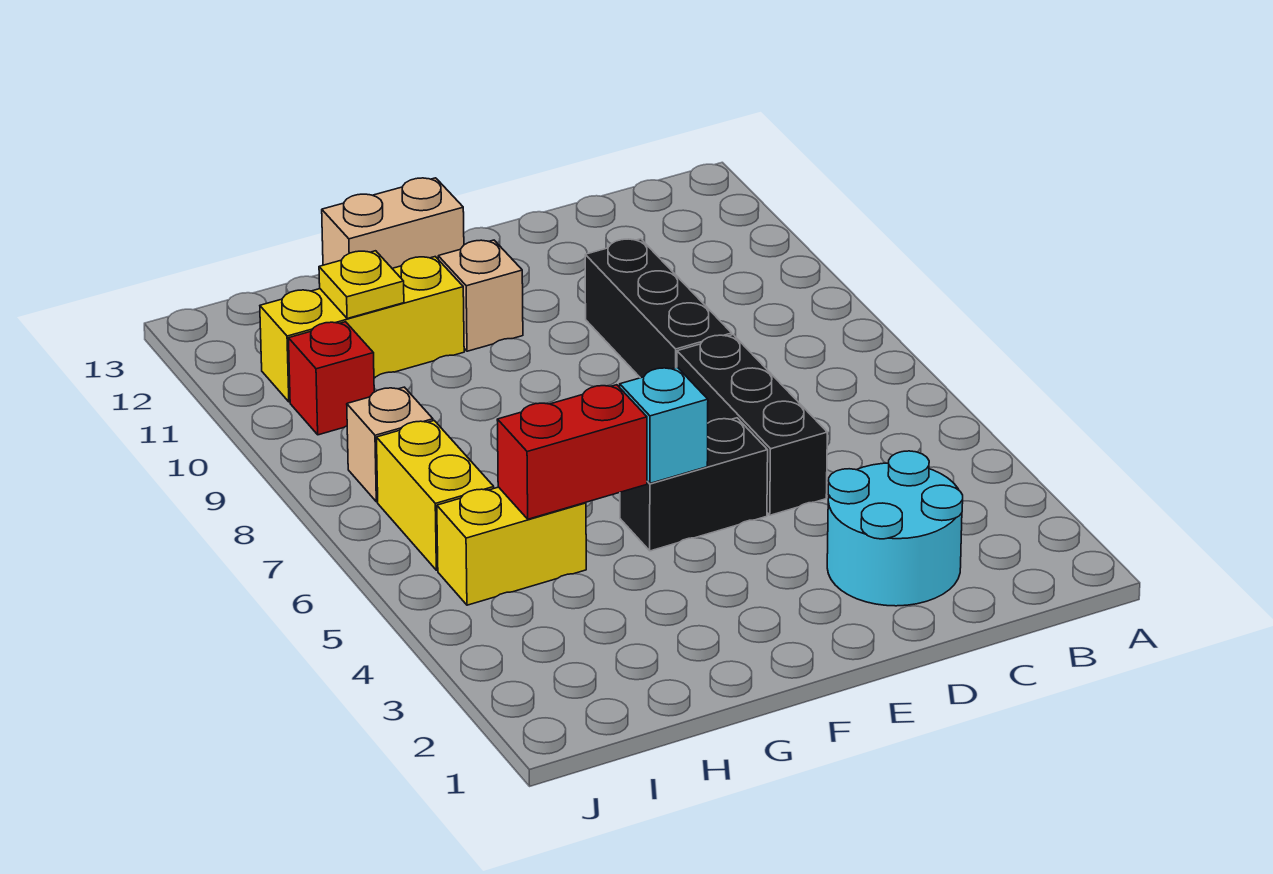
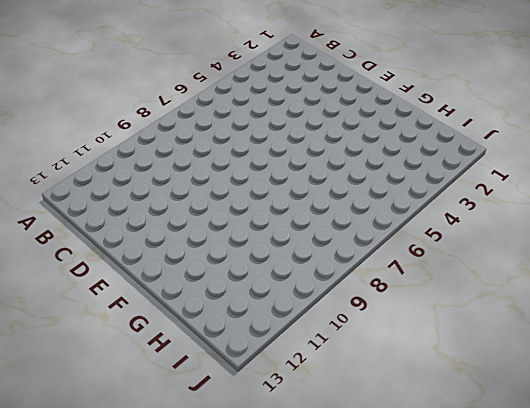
none -> cyan round brick C2:D3 level 1
none -> black brick D5:D7 level 1
none -> black brick D8:D10 level 1

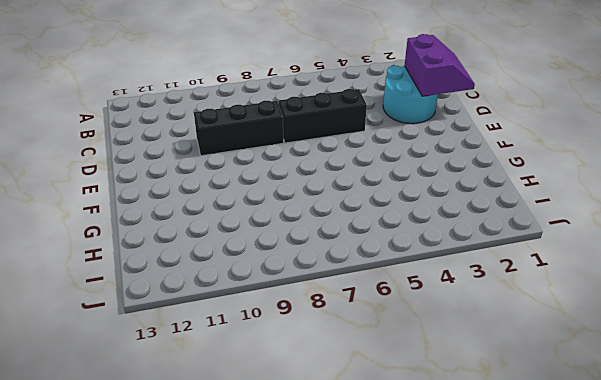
purple slope C1:D2 level 2 top 2 -> none
none -> black brick E5:F5 level 1
none -> tan brick F11 level 1
none -> tan brick F13:G13 level 1

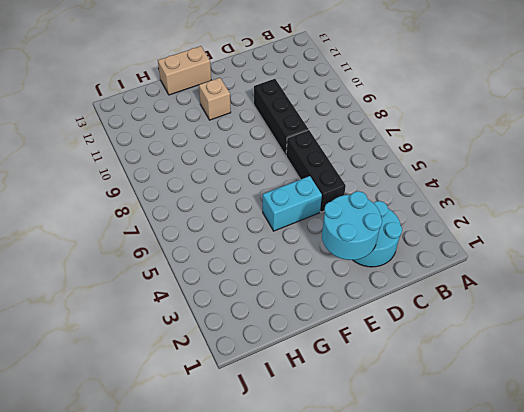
cyan round brick D2:E3 level 2 -> none
cyan brick E5:F5 level 1 -> black brick E5:F5 level 1
none -> yellow brick G11:I11 level 1
none -> yellow brick H5:I5 level 1
none -> yellow brick I6:I7 level 1

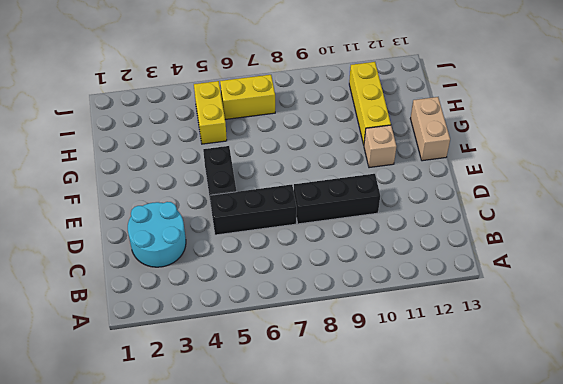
none -> tan brick I8 level 1
none -> red brick I10 level 1
none -> cyan brick F5 level 2

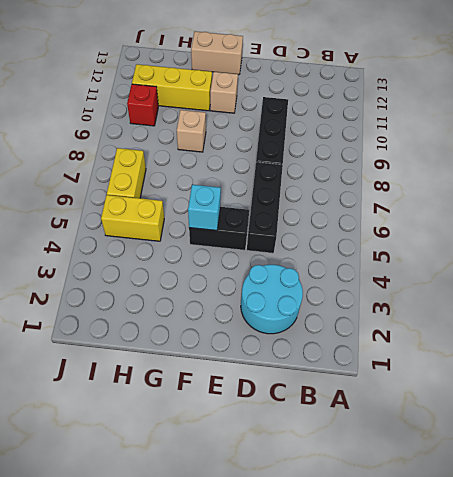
tan brick G9 level 1 -> tan brick I8 level 1
none -> red brick G5:H5 level 2
none -> yellow plate H11 level 2

